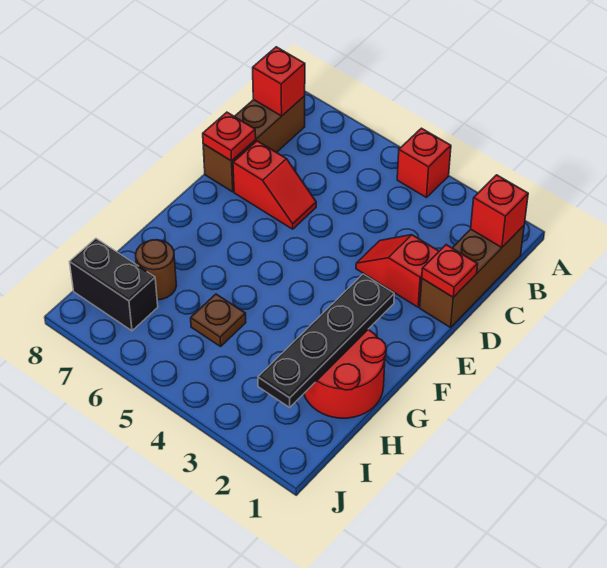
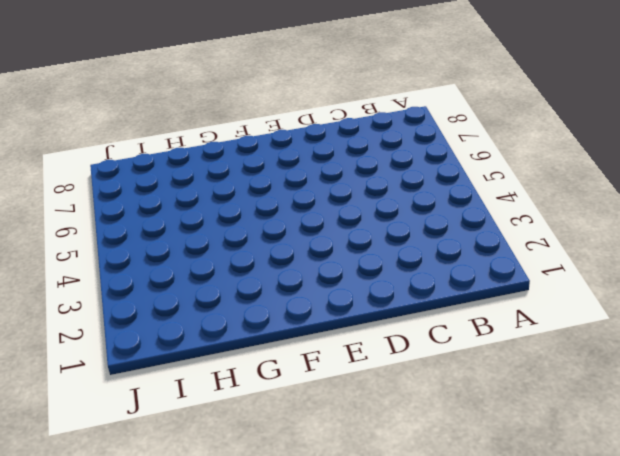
none -> red brick A4 level 1
none -> brown brick B1:D1 level 1
none -> brown brick B8:D8 level 1

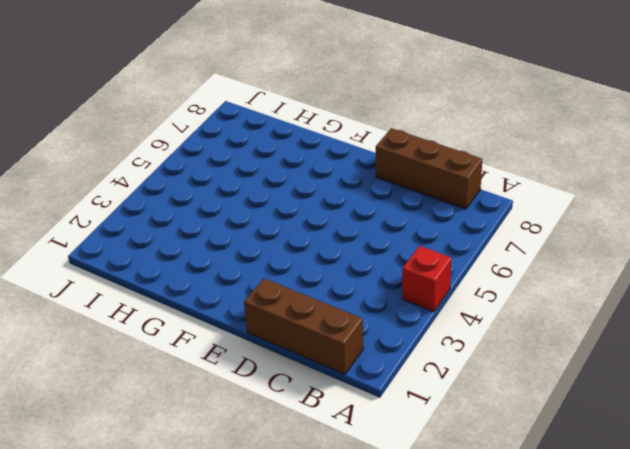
none -> red slope D2:D3 level 1 top 2
none -> red slope D6:D7 level 1 top 7
none -> red round brick G1:H2 level 1

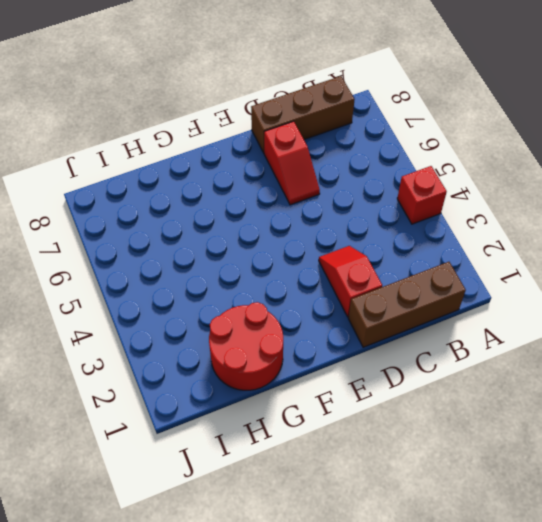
none -> brown plate H5 level 1
none -> brown round brick H7 level 1
none -> black brick I7:I8 level 1

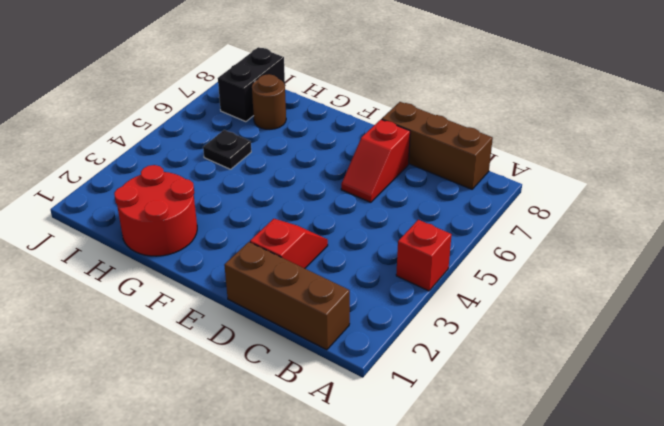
black plate H5 level 1 -> brown plate H5 level 1
none -> red brick B1 level 2
none -> red brick B8 level 2
none -> red plate D1 level 2

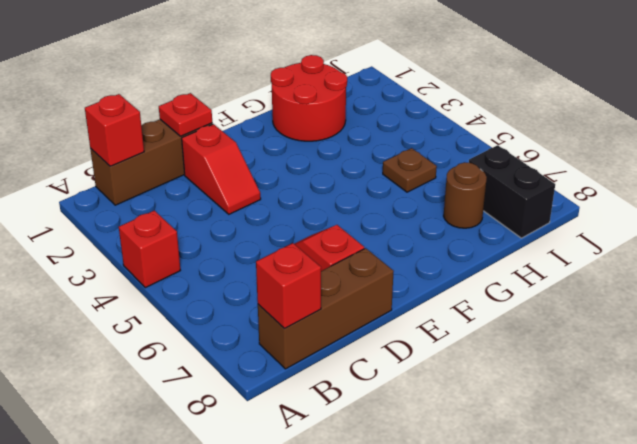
none -> red plate D8 level 2
none -> black plate F2:I2 level 2

